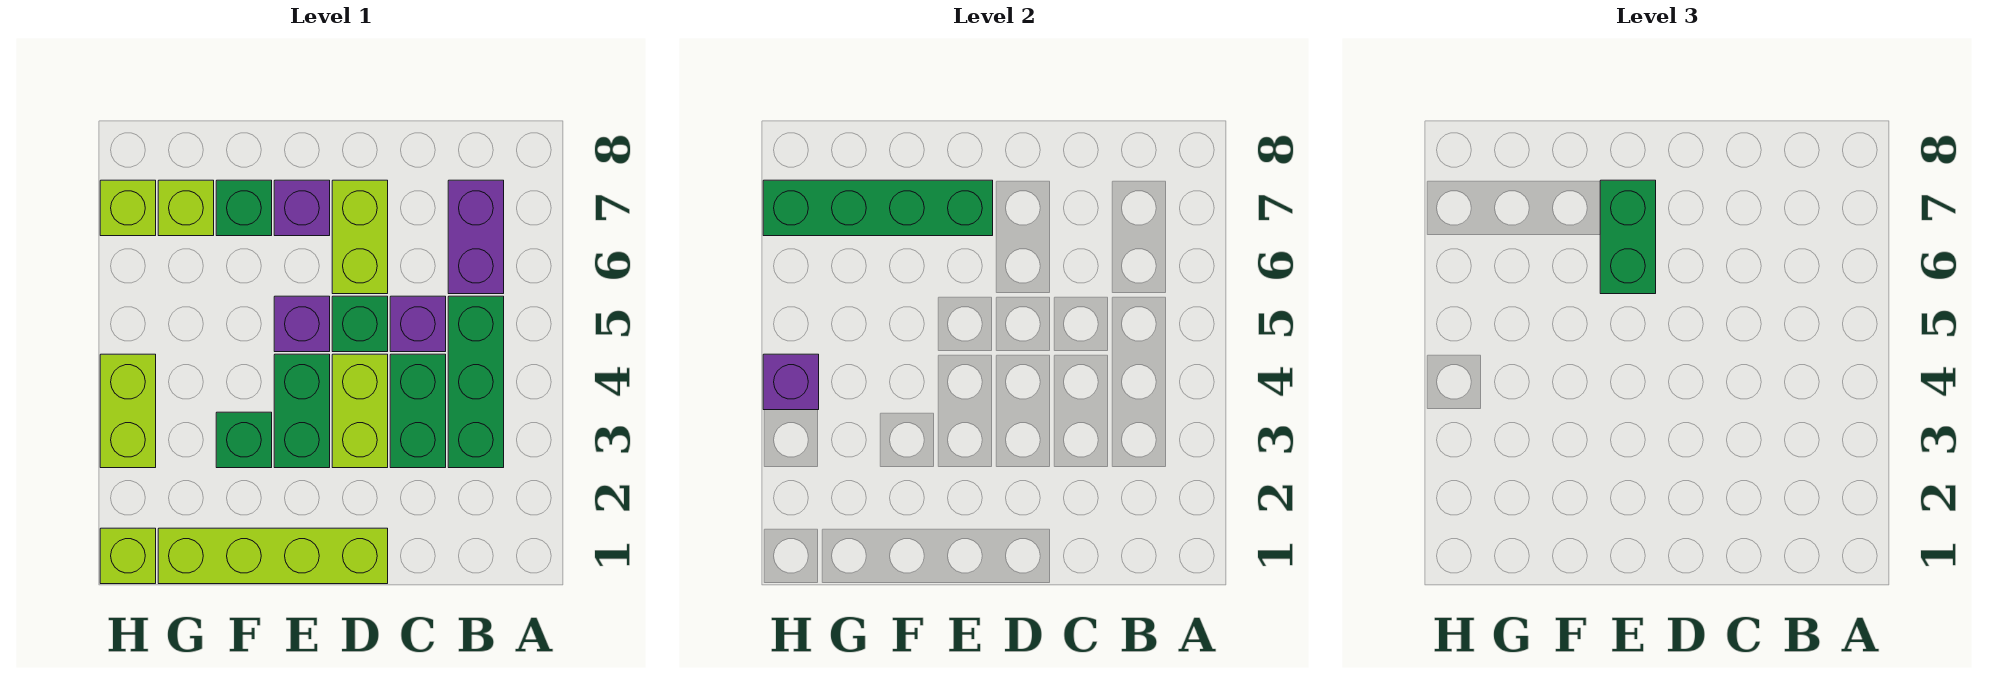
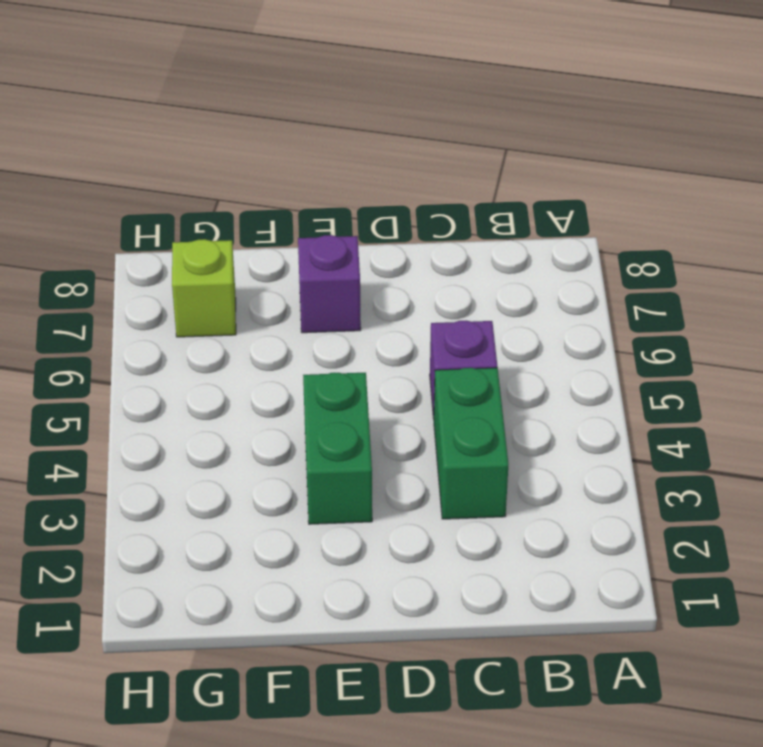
none -> green brick B3:B5 level 1
none -> purple brick B6:B7 level 1
none -> lime brick D1:G1 level 1

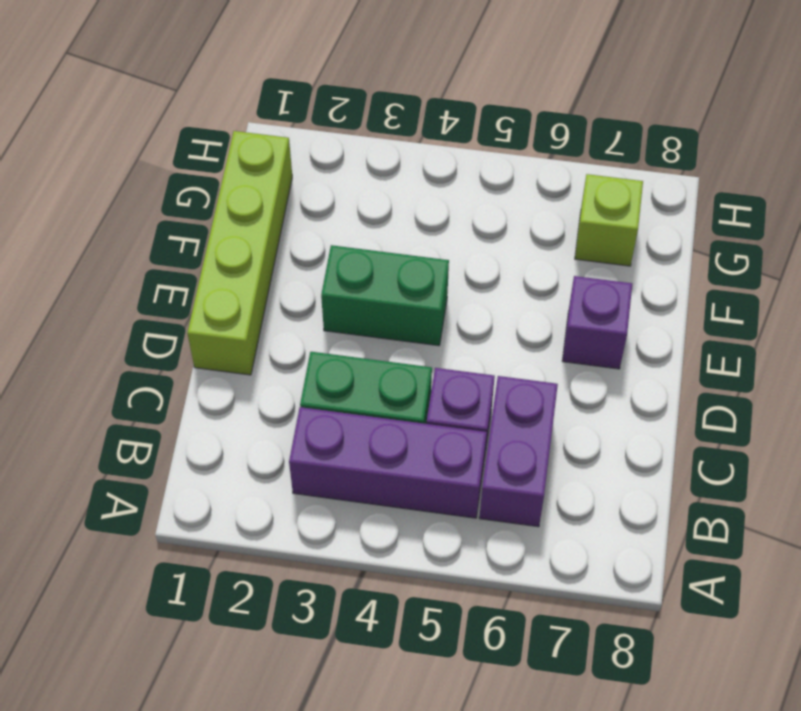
purple brick B3:B5 level 1 -> green brick B3:B5 level 1
purple brick B6:C6 level 1 -> purple brick B6:B7 level 1
none -> lime brick D3:D4 level 1
none -> green brick D5 level 1
none -> lime brick D6:D7 level 1

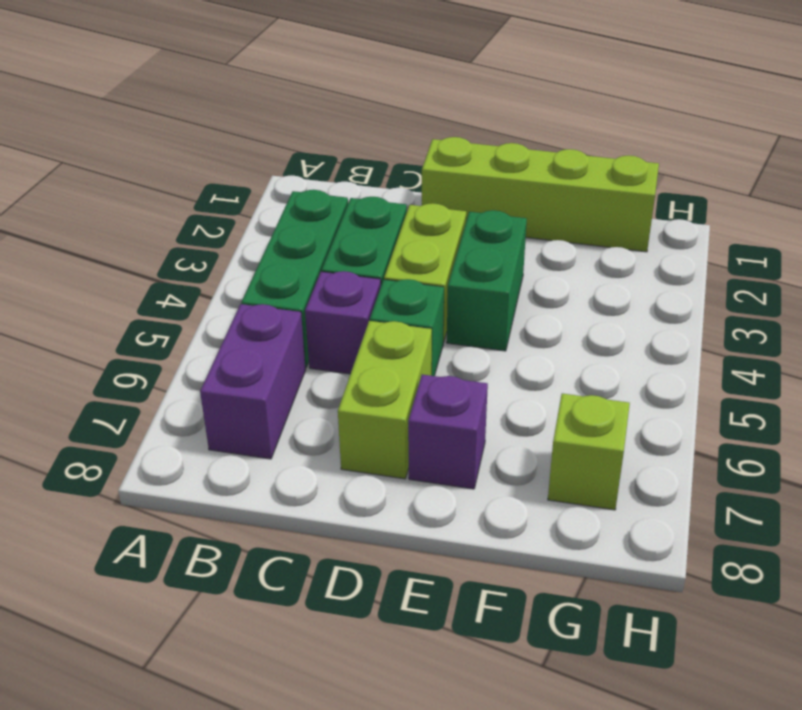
none -> purple brick E5 level 1
none -> green brick F3 level 1
none -> green brick F7 level 1

